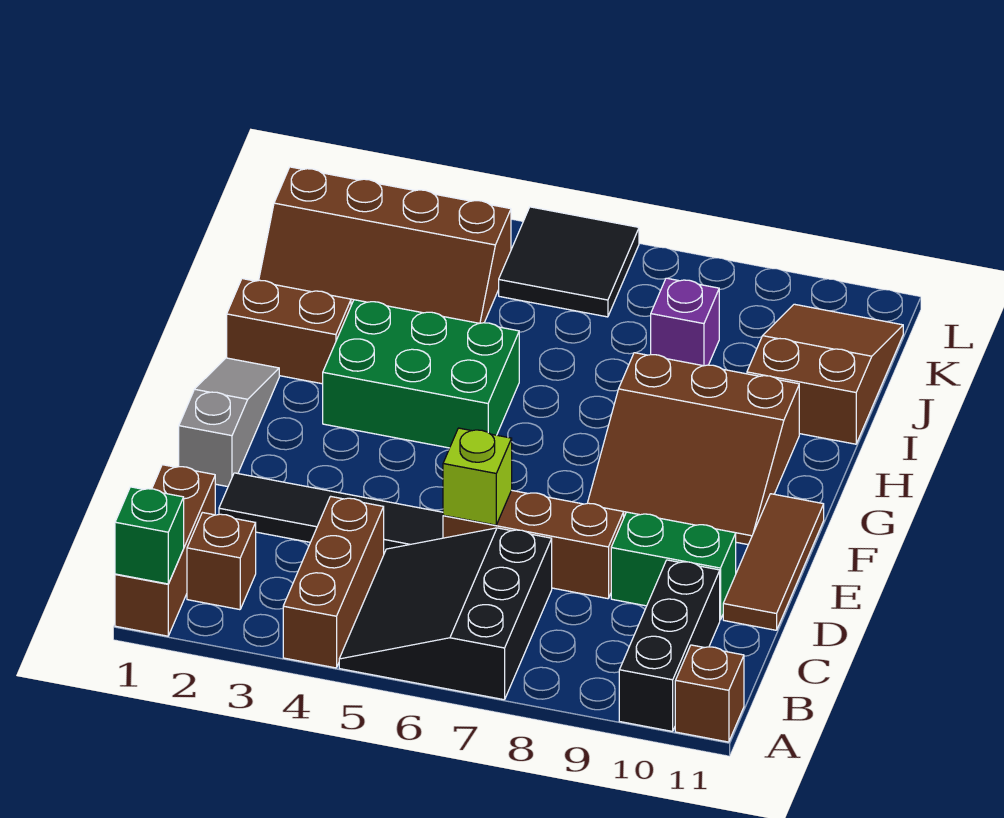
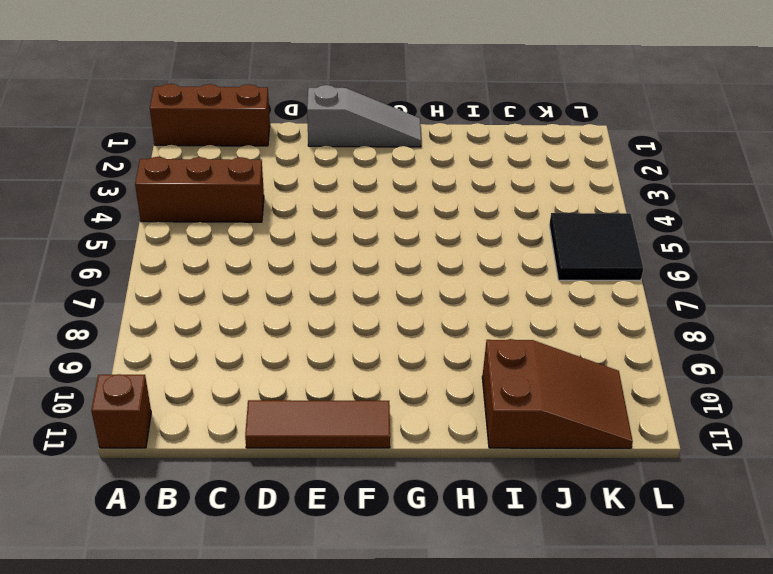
none -> black slope A5:C7 level 1 top 7
none -> black brick A10:C10 level 1
none -> brown brick B2 level 1

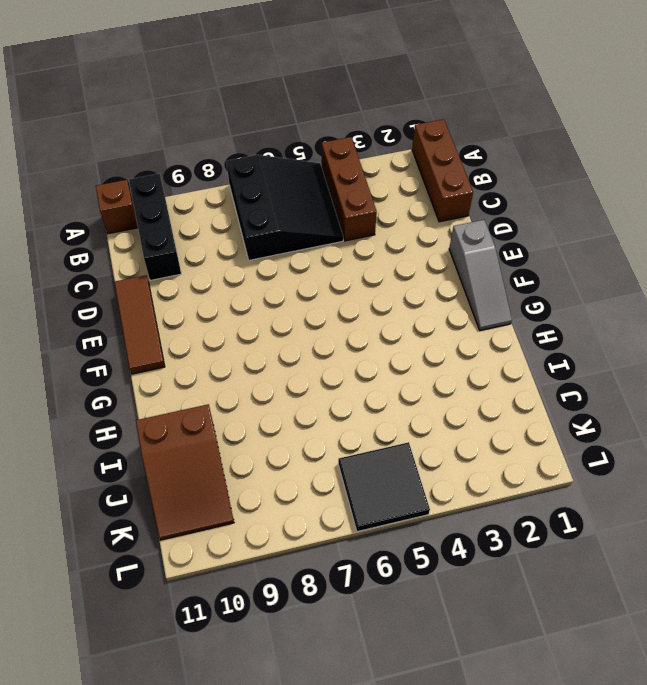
none -> brown brick B2 level 1
none -> black tile D2:D5 level 1
none -> brown brick D6:D8 level 1

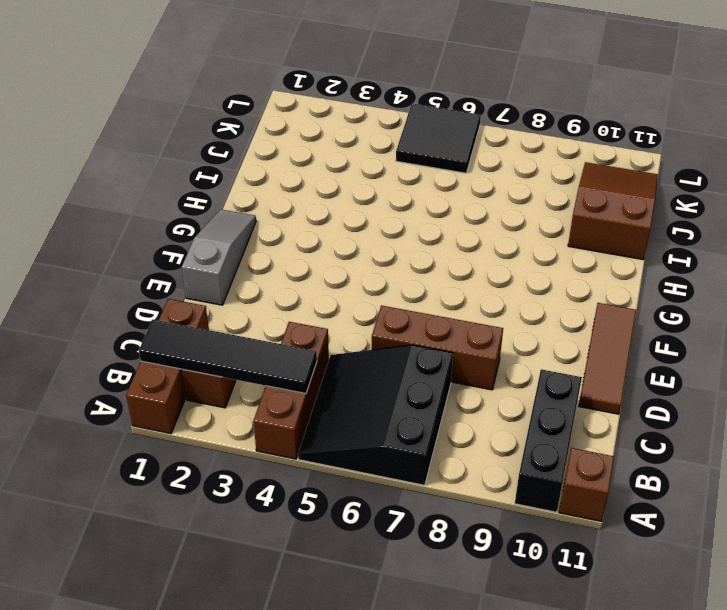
black tile B1:B4 level 2 -> black tile D2:D5 level 1
none -> green brick D9:D10 level 1
none -> brown slope F8:H10 level 1 top H
none -> green brick G3:H5 level 1

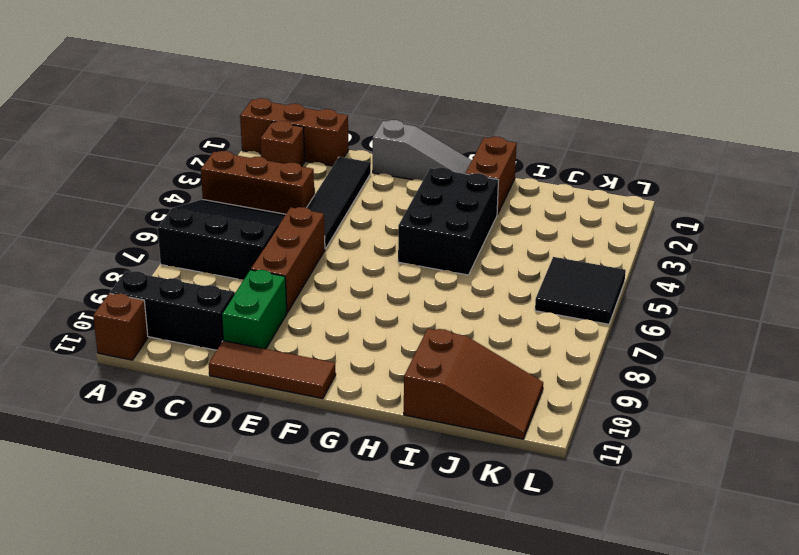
black brick G3:H5 level 1 -> green brick G3:H5 level 1
none -> brown slope F8:H10 level 1 top H
none -> brown slope J1:K4 level 1 top K
none -> purple brick J8 level 1

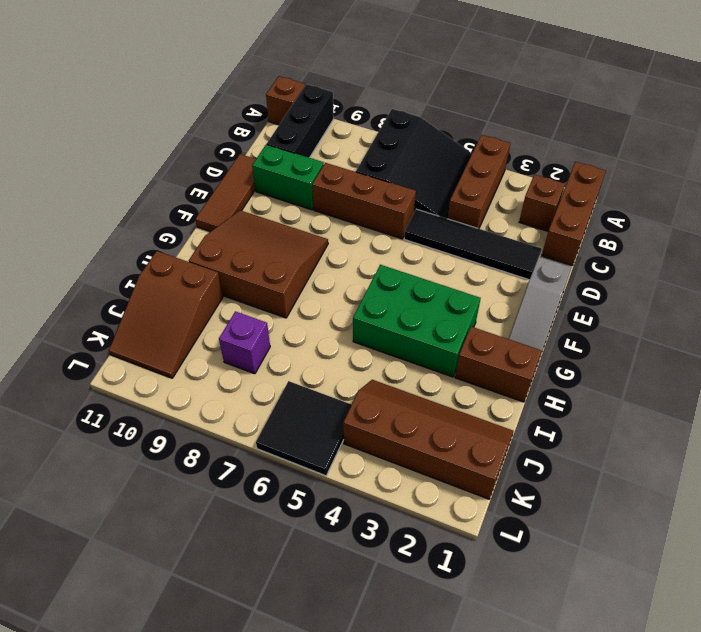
none -> green brick A1 level 2
none -> lime brick D6 level 2

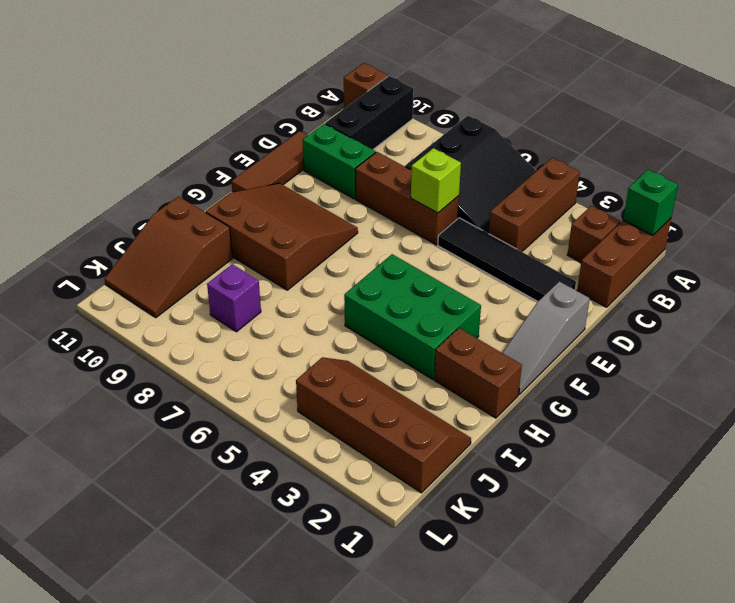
none -> black tile K5:L6 level 1

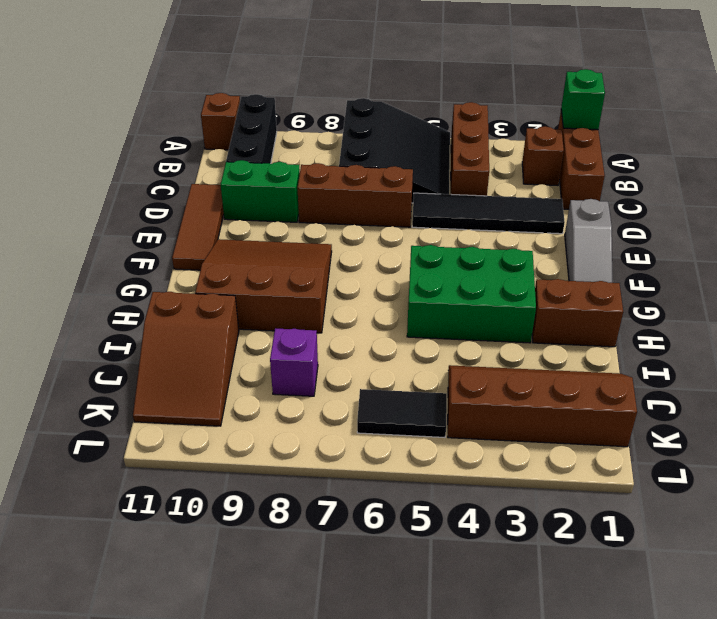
black tile K5:K6 level 1 -> black tile K5:L6 level 1
none -> lime brick D6 level 2

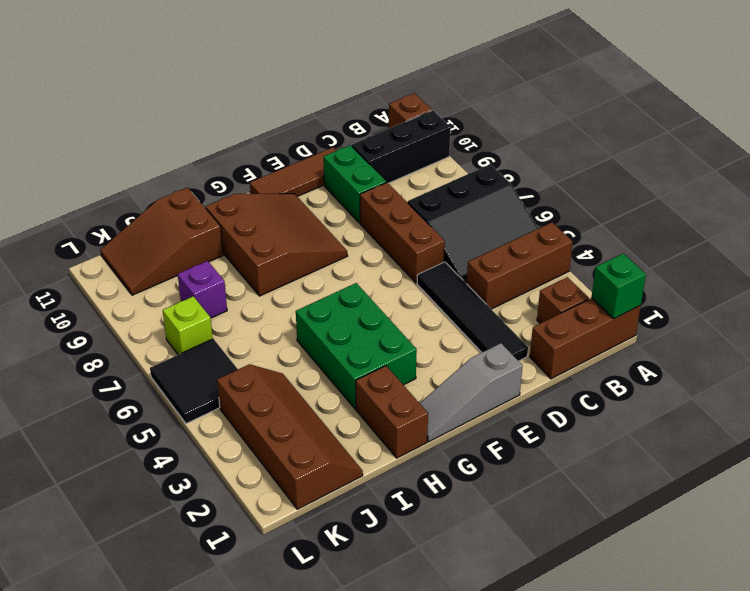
lime brick K7 level 1 -> lime brick D6 level 2

